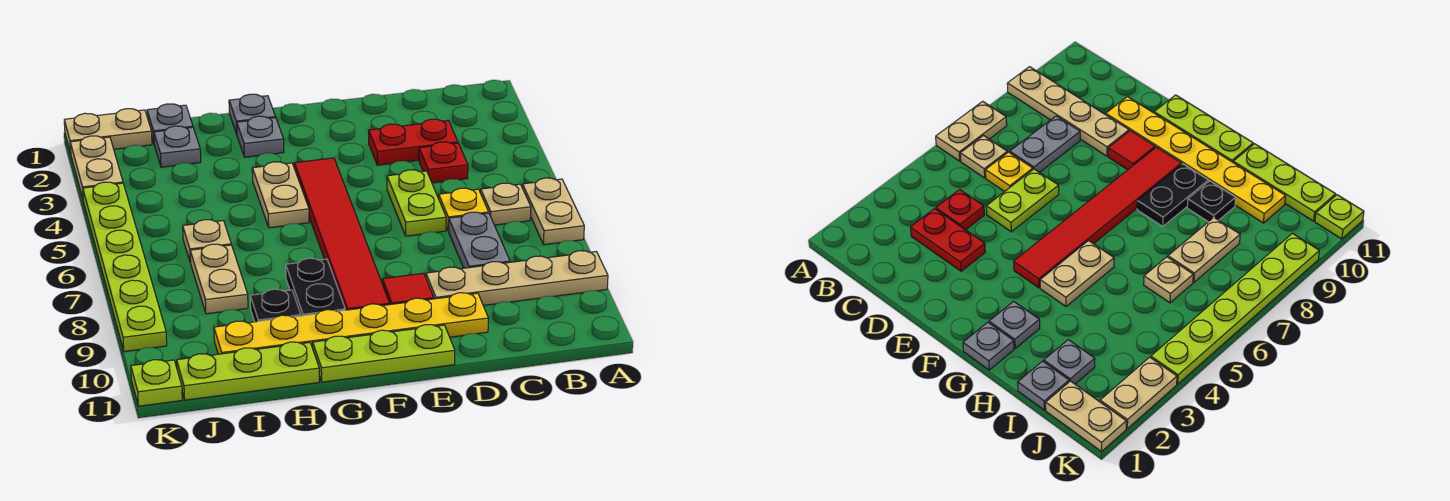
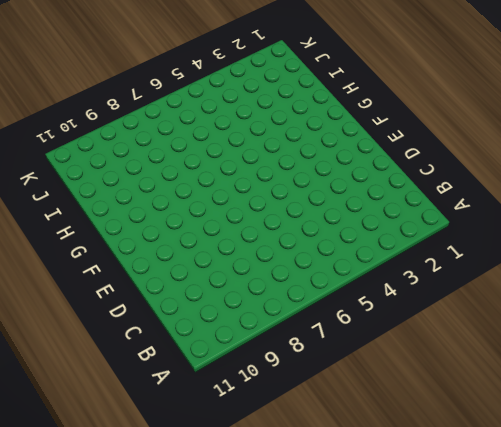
none -> tan plate A6:A7 level 1
none -> tan plate A9:D9 level 1
none -> tan plate B6 level 1

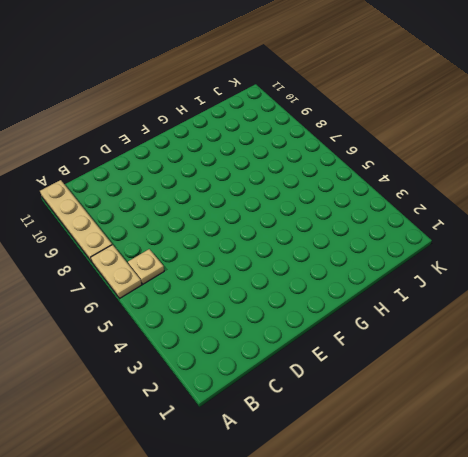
tan plate A8:A11 level 1 -> tan plate A9:D9 level 1
none -> red plate C3:D3 level 1
none -> red plate C4 level 1
none -> yellow plate C6 level 1

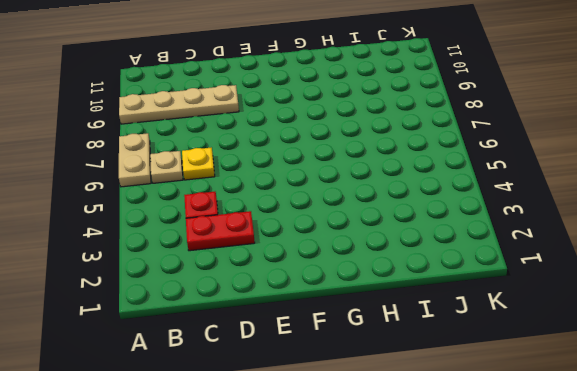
none -> grey plate C7:C8 level 1
none -> lime plate D5:D6 level 1
none -> yellow plate D10:I10 level 1

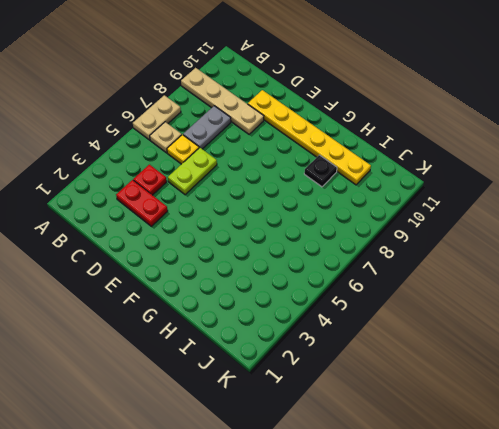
none -> red tile E9 level 1
none -> lime plate E11:G11 level 1
none -> red tile F4:F9 level 1

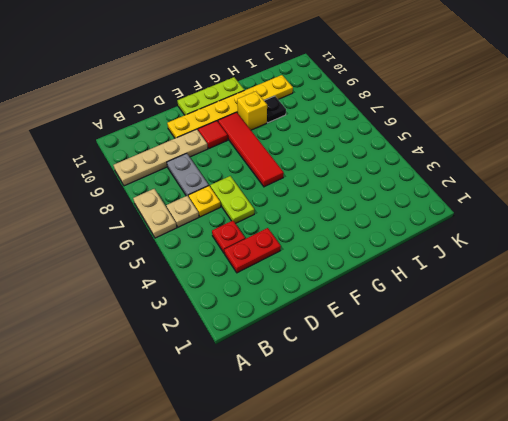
red tile F6:F9 level 1 -> red tile F4:F9 level 1
yellow brick G9 level 1 -> black plate G8:G9 level 1
none -> grey plate G1 level 1
none -> grey plate G2 level 1
none -> tan plate G4:G5 level 1

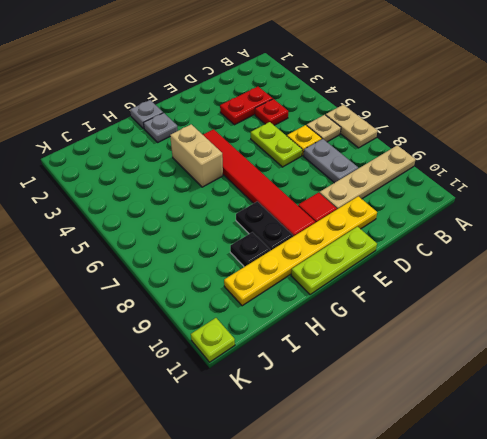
tan brick G4:G5 level 1 -> tan plate G4:G5 level 1
none -> lime plate H11:J11 level 1
none -> grey plate I1 level 1
none -> grey plate I2 level 1

